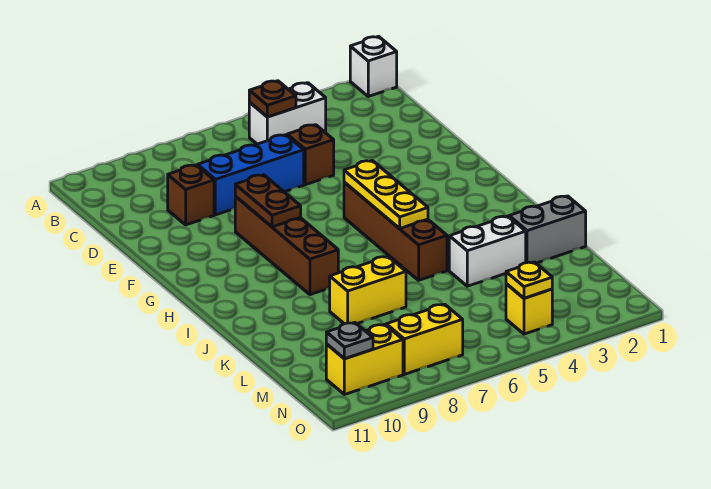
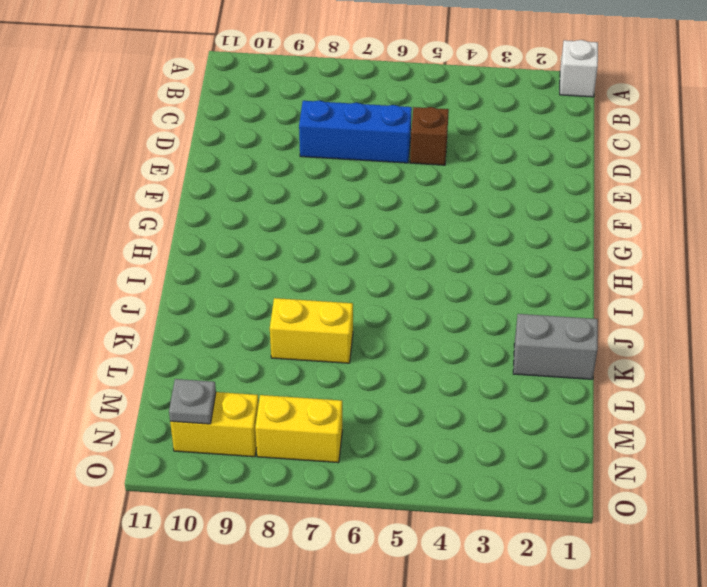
none -> white brick B4:B5 level 1
none -> brown brick D9 level 1
none -> brown brick F8:I8 level 1

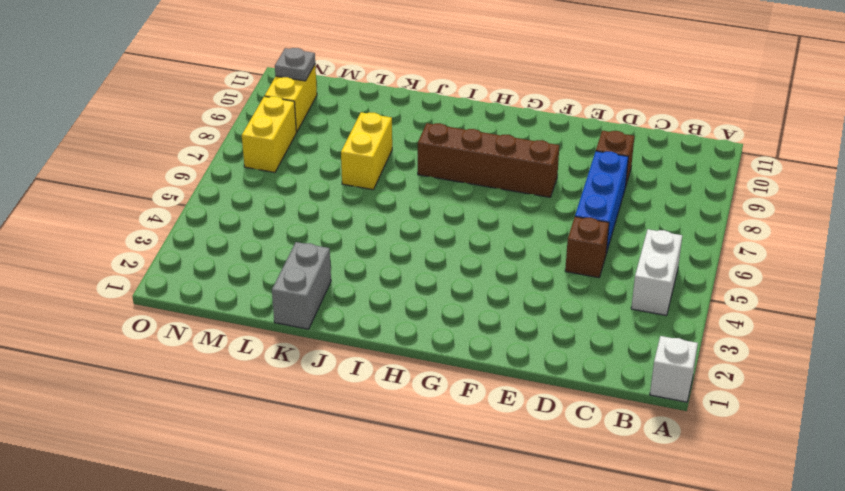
none -> brown brick G5:J5 level 1
none -> white brick K3:K4 level 1
none -> yellow brick N4 level 1

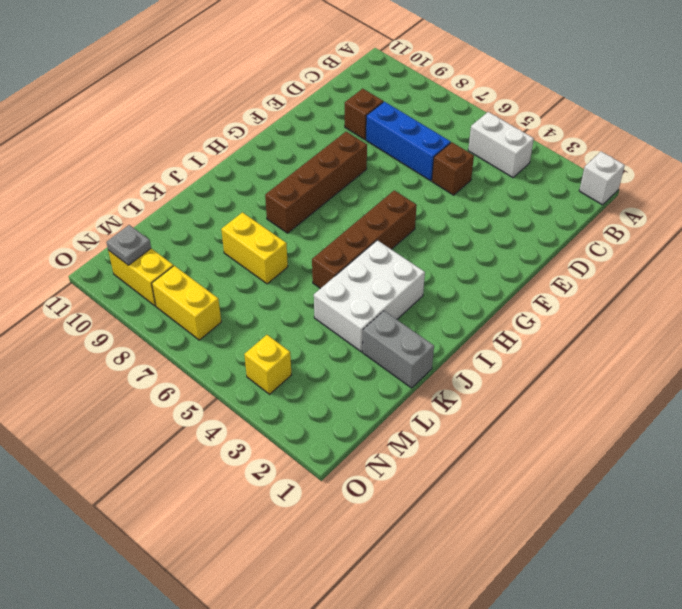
white brick I3:K4 level 1 -> white brick K3:K4 level 1
none -> brown plate B5 level 2
none -> brown plate F8:G8 level 2
none -> yellow plate G5:I5 level 2

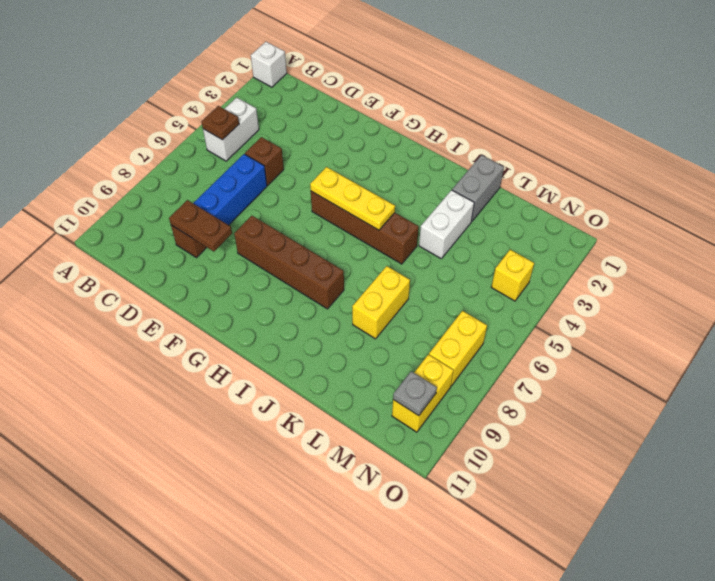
brown plate D9:E9 level 2 -> brown plate F8:G8 level 2
none -> yellow plate N4 level 2

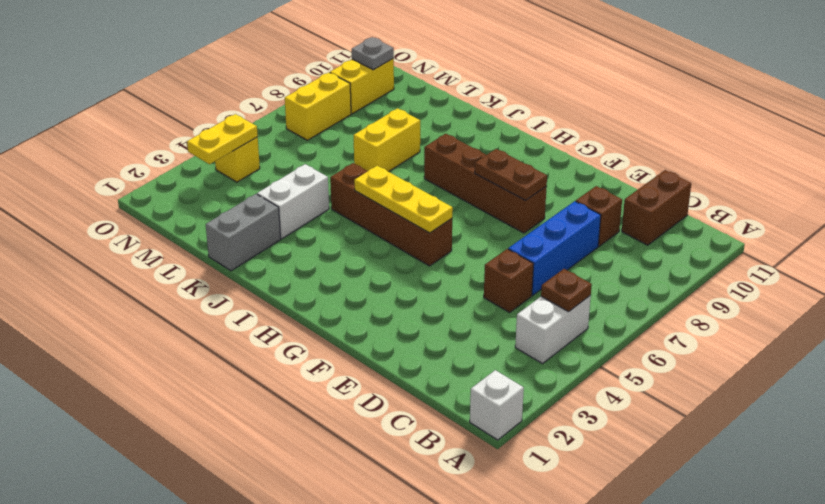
brown brick C10:C11 level 1 -> none
yellow plate N3:N4 level 2 -> yellow plate N4 level 2

